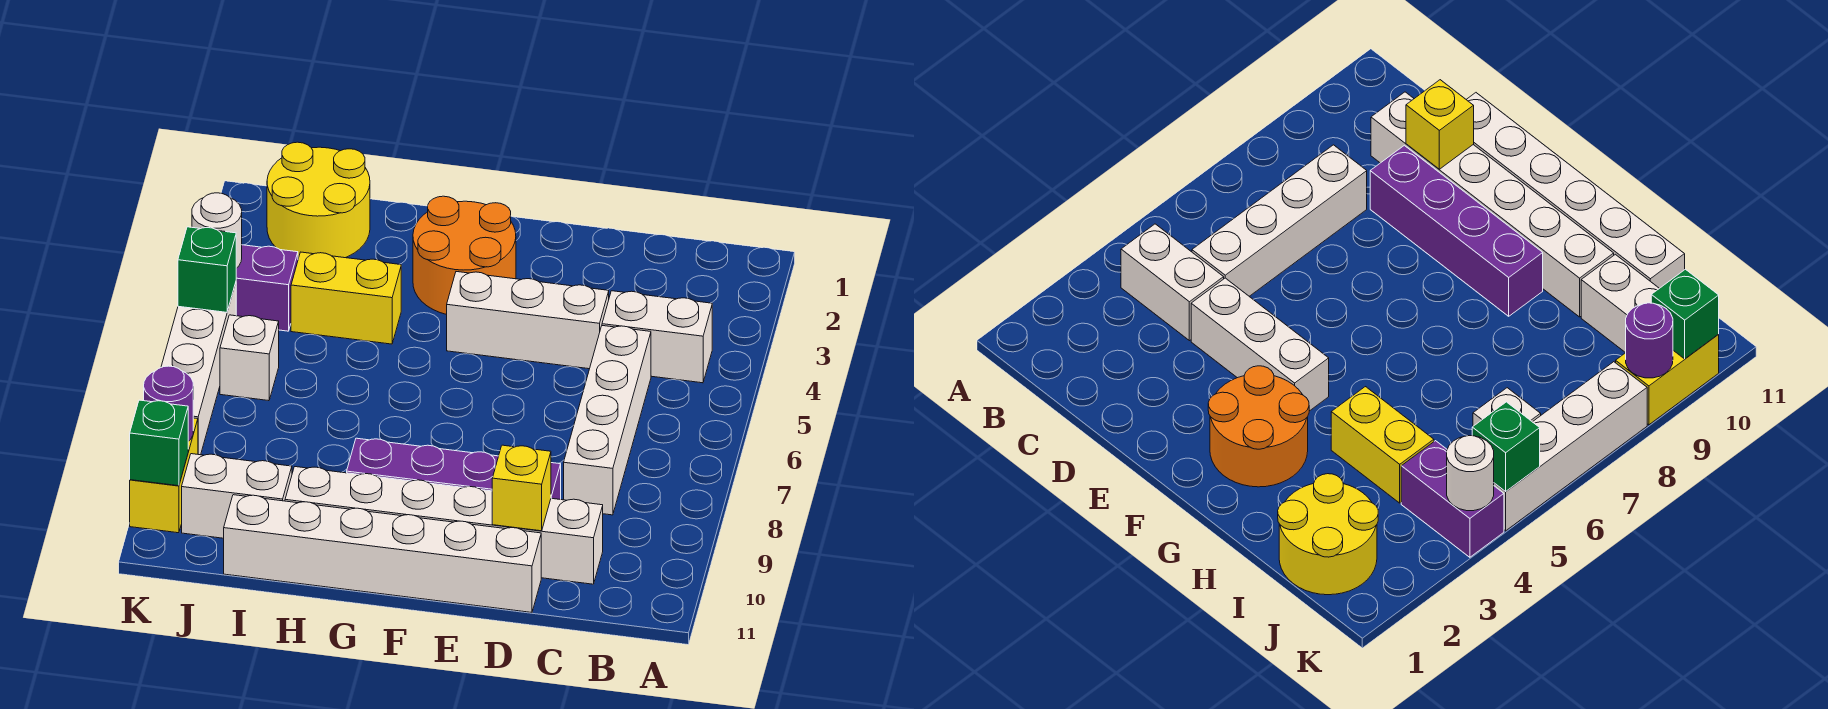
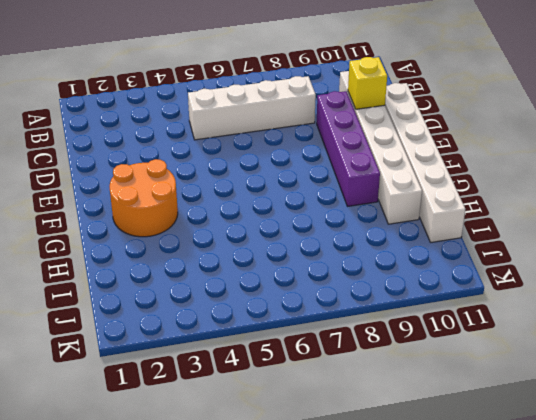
none -> white brick B4:C4 level 1
none -> white brick D4:F4 level 1
none -> yellow brick H4:I4 level 1

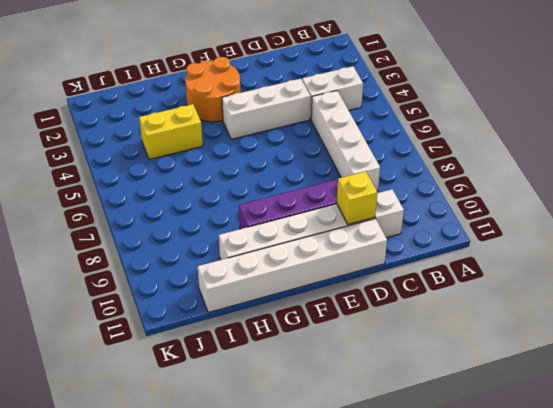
none -> yellow round brick I1:J2 level 1
none -> white brick I10:J10 level 1
none -> purple brick J4:K4 level 1

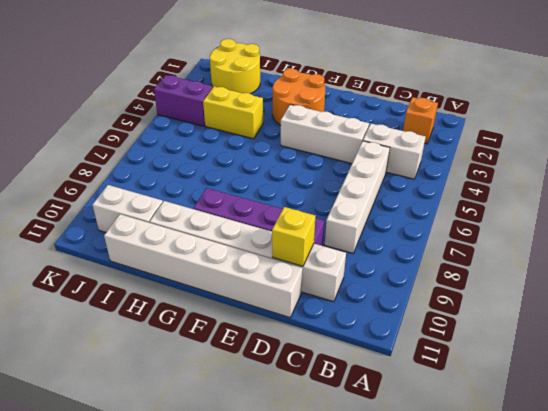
orange brick B2 level 1 -> none
none -> white brick J6 level 1
none -> white brick K5:K8 level 1
none -> yellow brick K9:K10 level 1

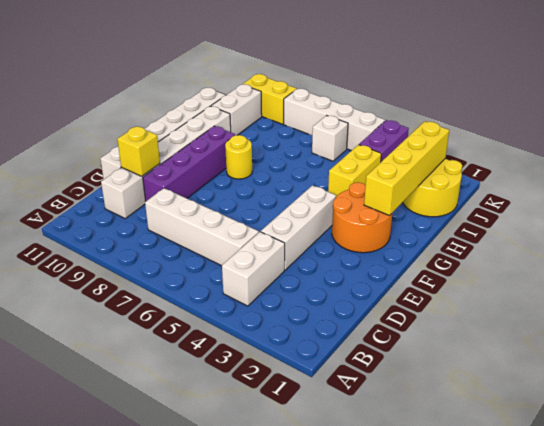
yellow brick G2:J2 level 2 -> none
yellow round brick G8 level 1 -> none
none -> white round brick K4 level 2
none -> green brick K5 level 2
none -> purple round brick K9 level 2

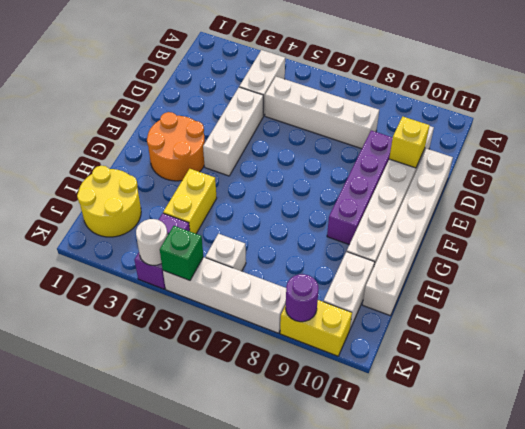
none -> green brick K10 level 2

